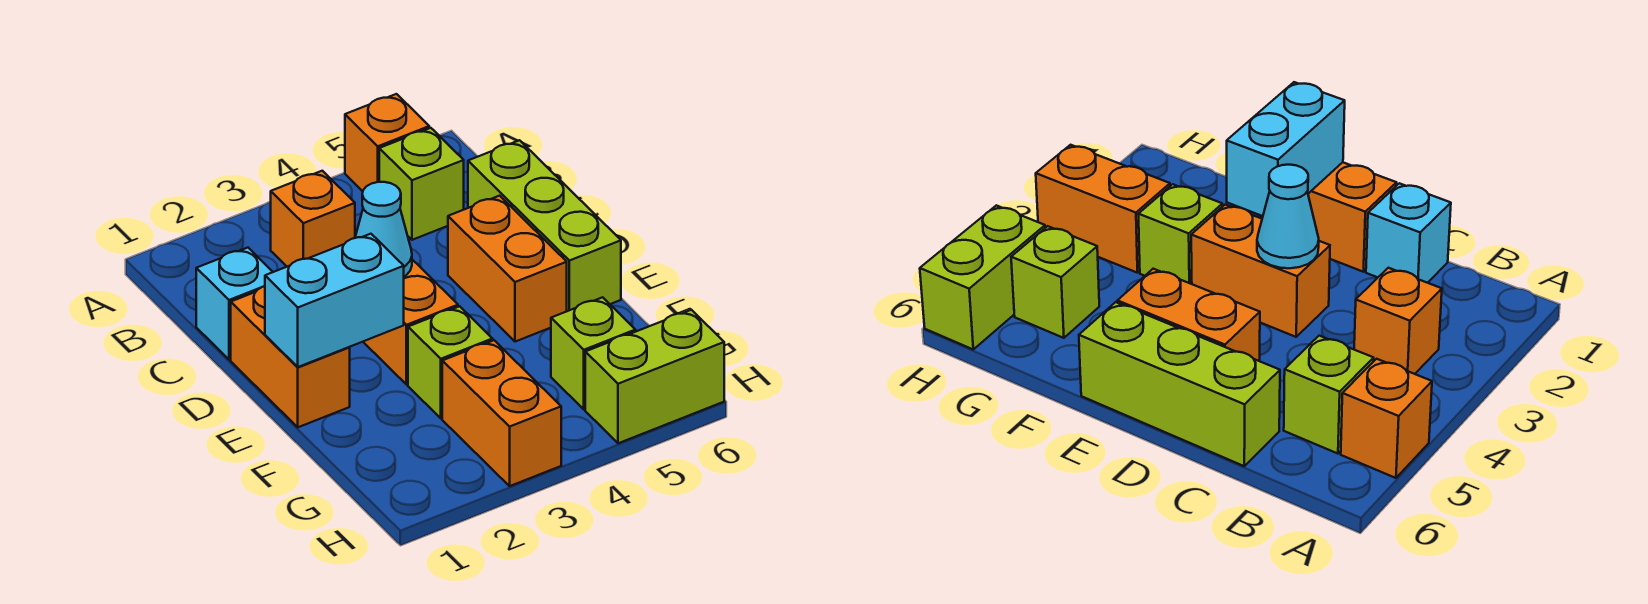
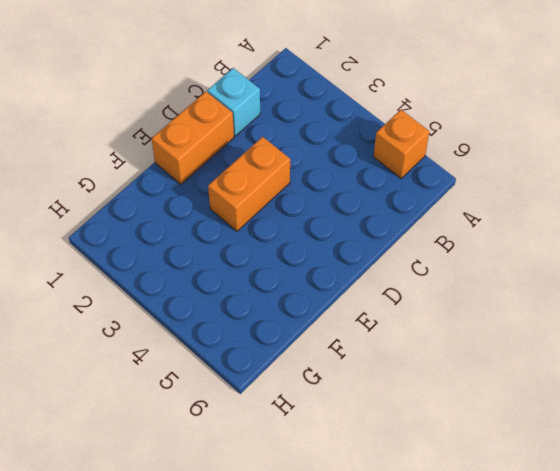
none -> orange brick B3 level 1
none -> lime brick B5 level 1
none -> lime brick C6:E6 level 1

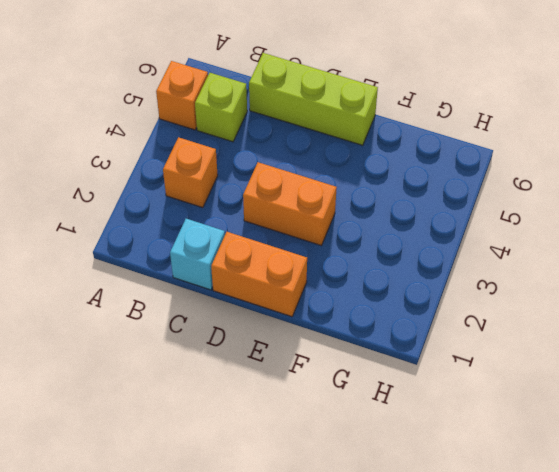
none -> orange brick D5:E5 level 1
none -> lime brick F3 level 1
none -> orange brick G3:H3 level 1

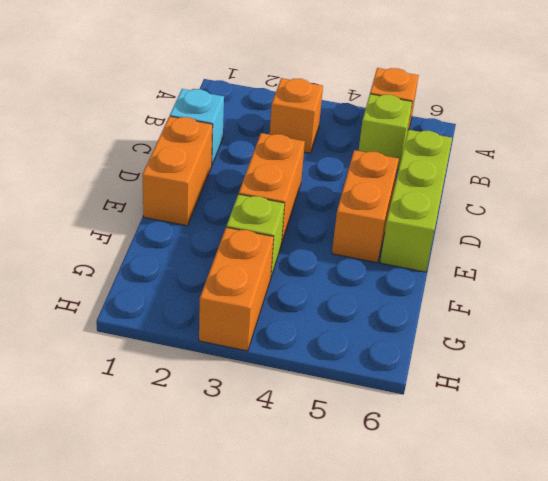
none -> lime brick G5 level 1
none -> lime brick H5:H6 level 1
none -> cyan cone D3 level 2

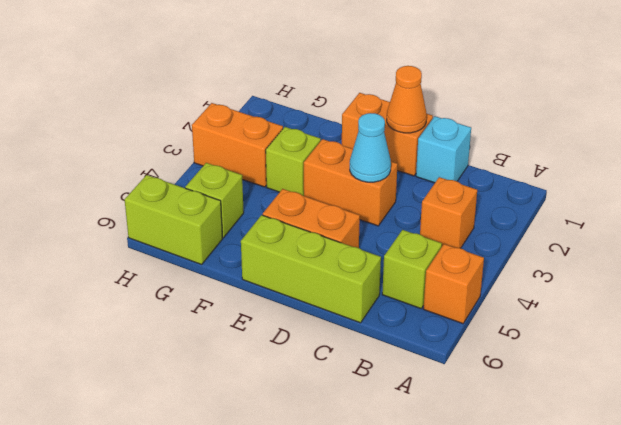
orange cone D1 level 2 -> none
lime brick G6:H6 level 1 -> lime brick H5:H6 level 1
none -> cyan brick E1:E2 level 2

